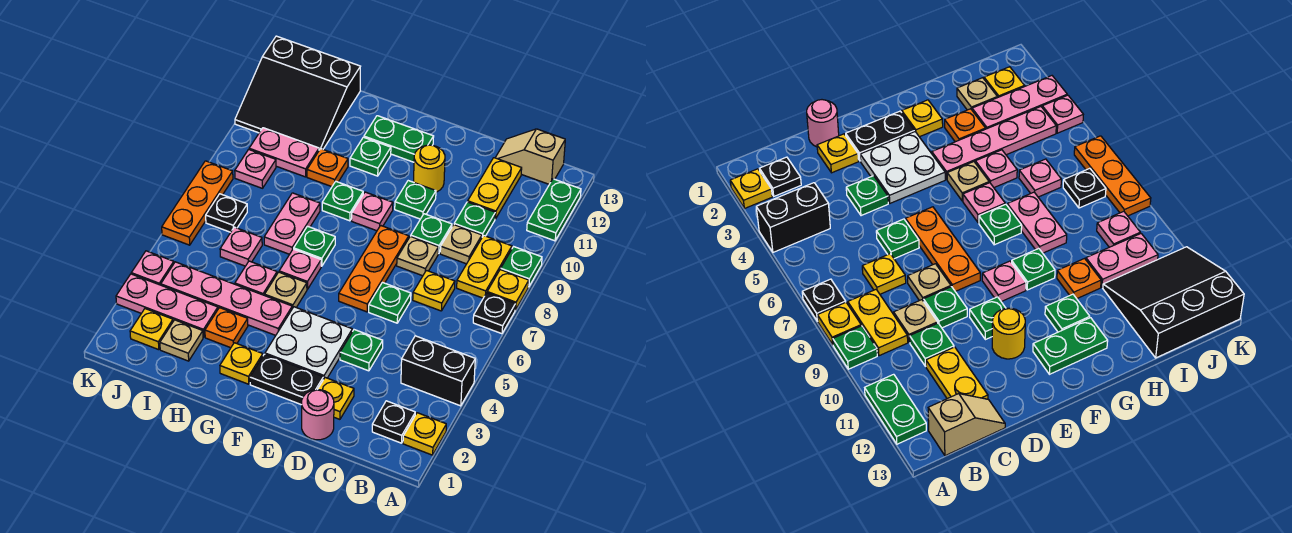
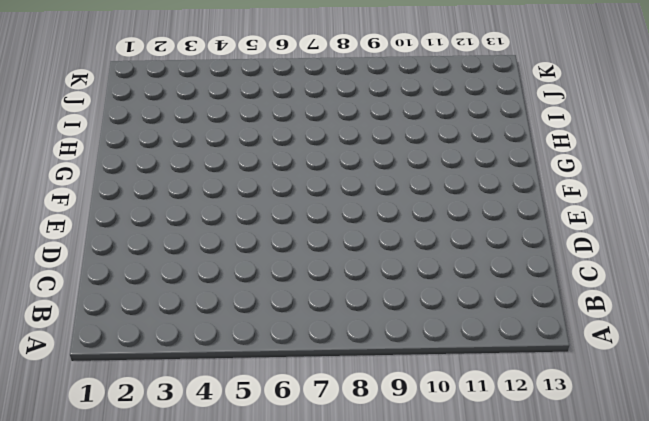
none -> yellow plate A2 level 1
none -> black brick A4:B4 level 1
none -> black plate A7 level 1
none -> yellow plate A8 level 1

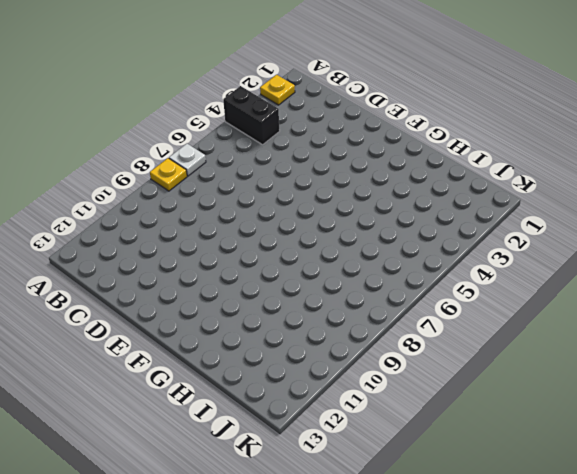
white plate A7 level 1 -> black plate A7 level 1
none -> green plate A9 level 1
none -> green plate A11:A12 level 1
none -> black plate B2 level 1
none -> yellow plate B8:B9 level 1

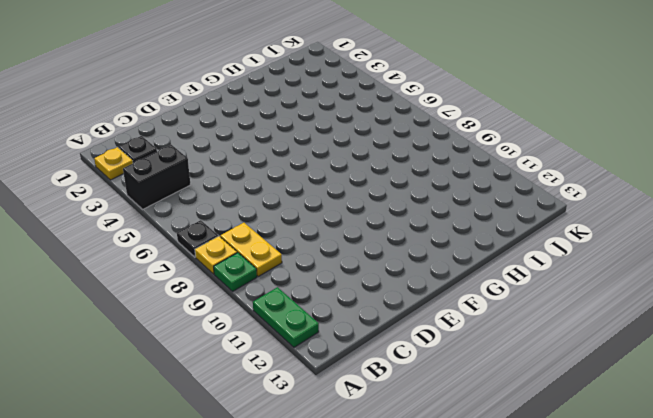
none -> tan slope B13:C13 level 1 top B
none -> yellow plate C7 level 1
none -> tan plate C9 level 1
none -> green plate C10 level 1

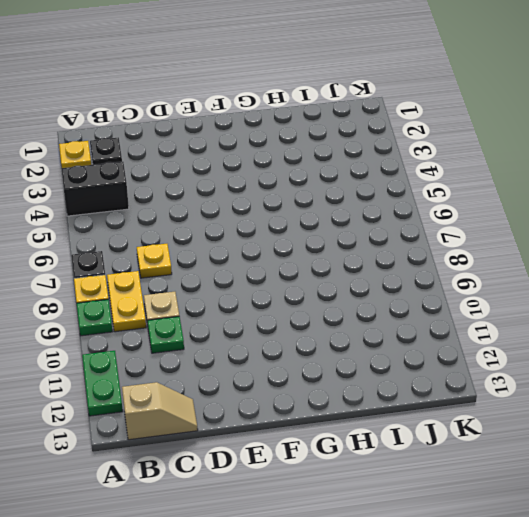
none -> yellow plate C11:C12 level 1
none -> pink round brick D1 level 1
none -> yellow plate D2 level 1
none -> green plate D4 level 1

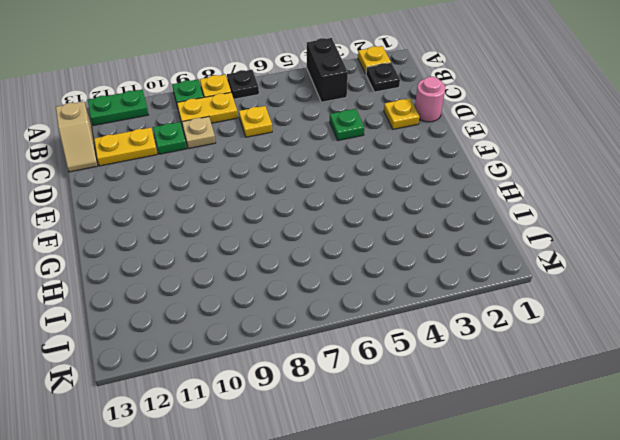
none -> green plate D6 level 1
none -> tan plate D8 level 1
none -> green plate D9 level 1
none -> black plate E2:F2 level 1

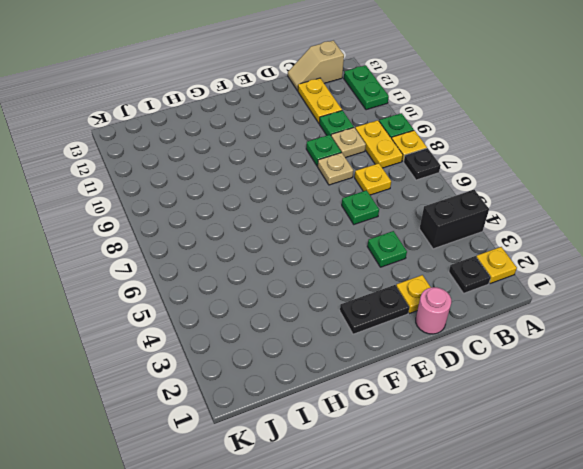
none -> white plate E3:F4 level 1
none -> orange plate E6:E8 level 1
none -> green plate E10 level 1
none -> yellow round brick E11 level 1

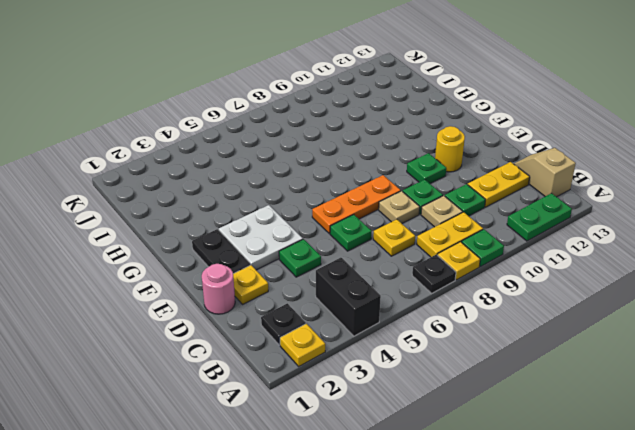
none -> pink plate F9 level 1
none -> green plate F12:G12 level 1
none -> yellow plate G2 level 1
none -> pink plate G4:J4 level 1

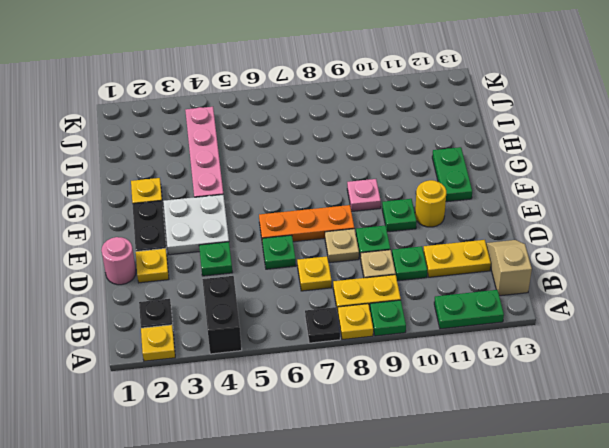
none -> tan plate G5 level 1
none -> pink plate G6 level 1
none -> green plate G7 level 1
none -> green plate G9 level 1

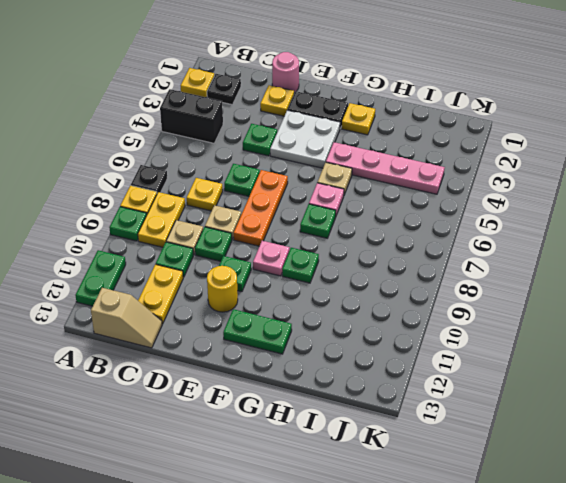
none -> green plate G11 level 1
none -> orange plate H3 level 1
none -> pink plate H5 level 1
none -> pink plate H7:H8 level 1

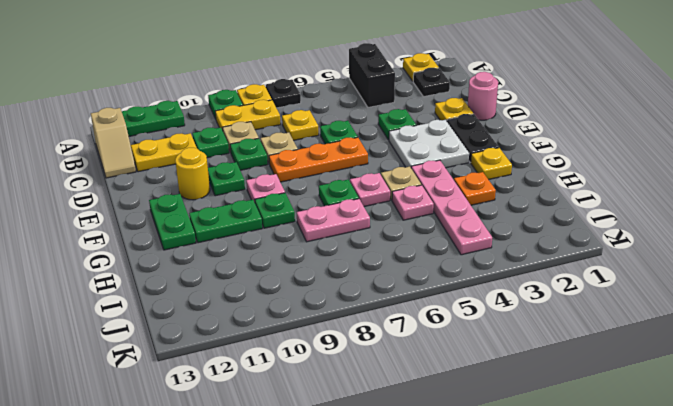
green plate G10:G11 level 1 -> green plate G11 level 1
none -> orange plate H10 level 1
none -> tan plate I2 level 1
none -> pink plate I3:K3 level 1
none -> pink plate I6 level 1

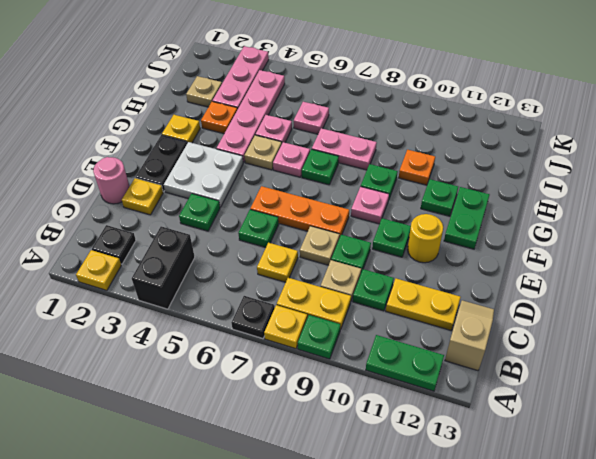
none -> pink plate I10:J10 level 1
none -> black slope I11:K13 level 1 top 13
none -> yellow plate J2 level 1
none -> black plate J7 level 1

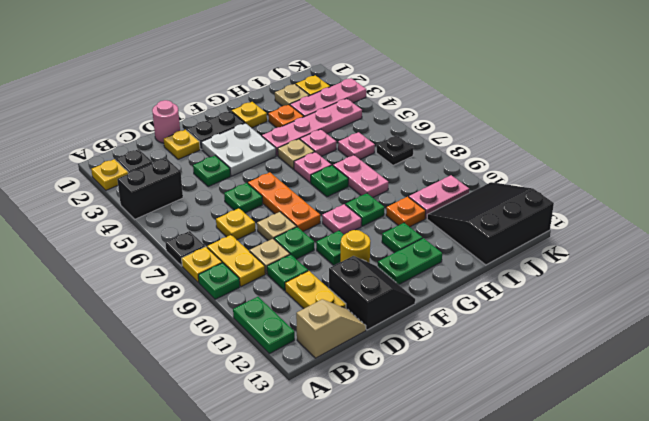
black slope D12:E13 level 1 top D -> none
none -> pink plate J9 level 1
none -> pink plate K4 level 1
none -> orange plate K6:K8 level 1

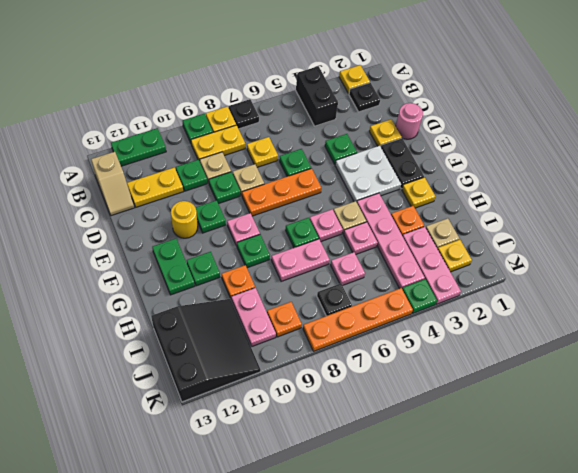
orange plate J9 level 1 -> pink plate J9 level 1
green plate K4 level 1 -> pink plate K4 level 1
orange plate K5:K8 level 1 -> orange plate K6:K8 level 1

